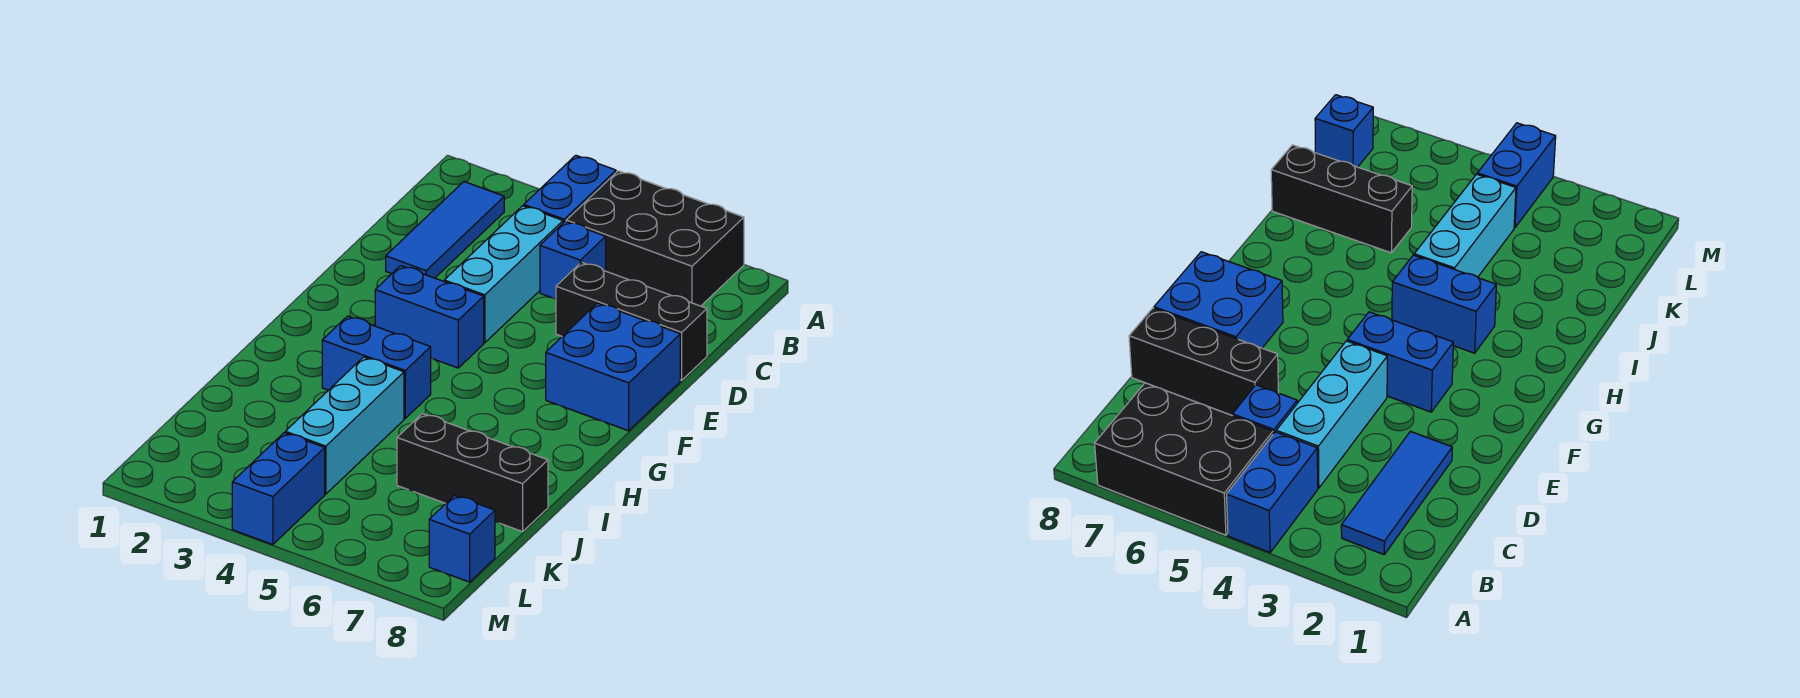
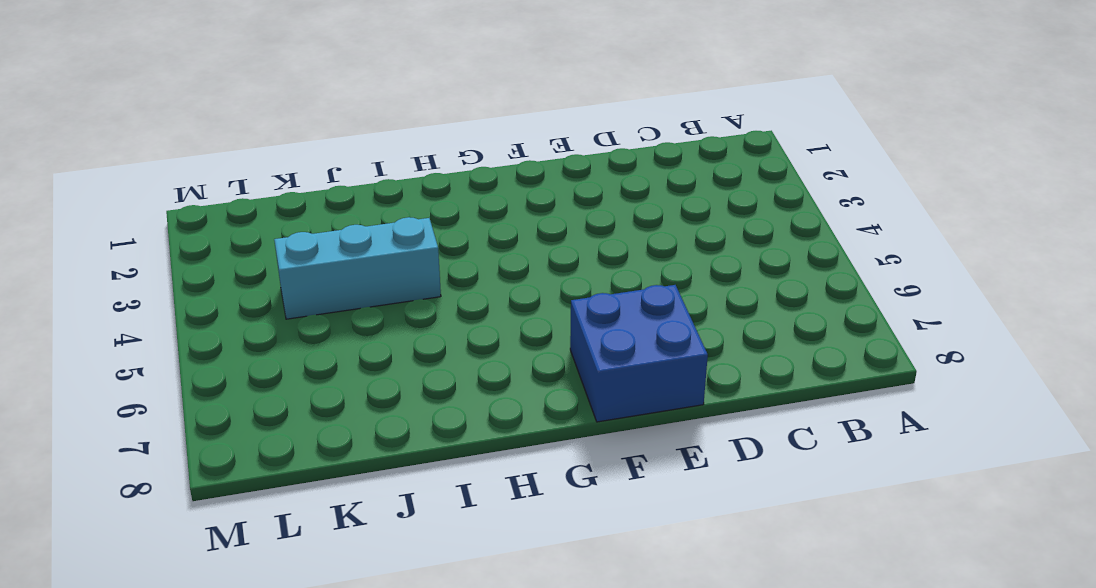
none -> blue brick A4:B4 level 1
none -> black brick A5:B7 level 1
none -> blue tile B2:D2 level 1

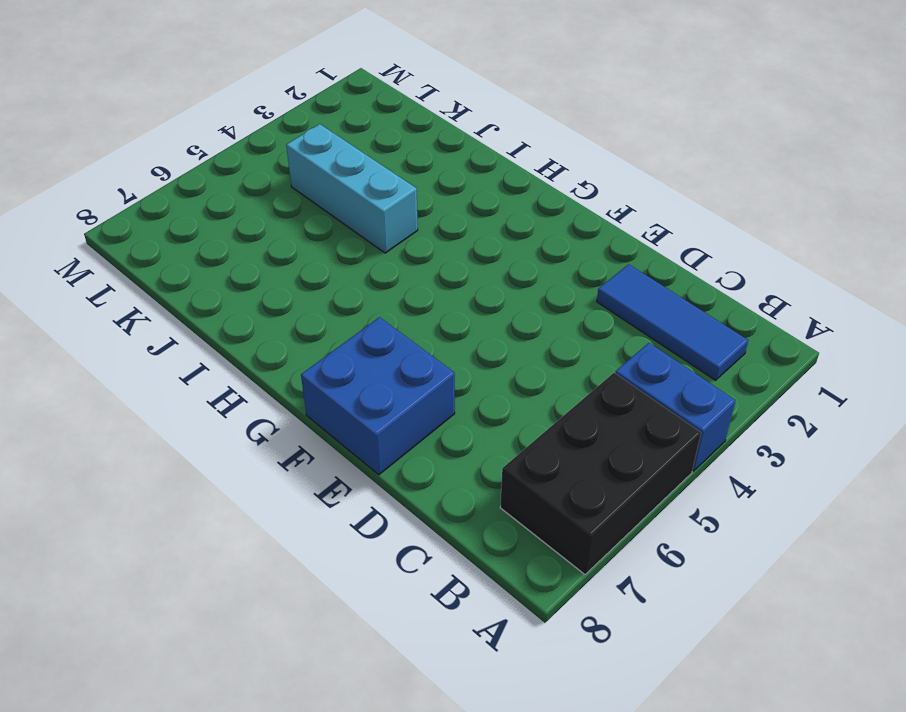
none -> cyan brick C4:E4 level 1
none -> blue brick C5 level 1
none -> black brick D6:D8 level 1

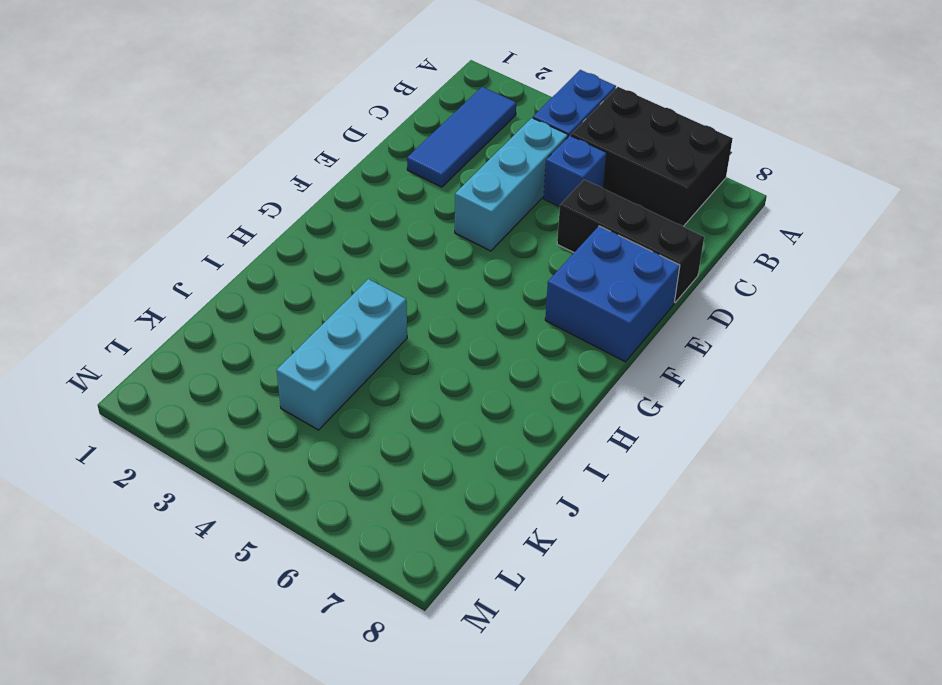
none -> blue brick F3:F4 level 1
none -> blue brick H3:H4 level 1
none -> black brick J6:J8 level 1

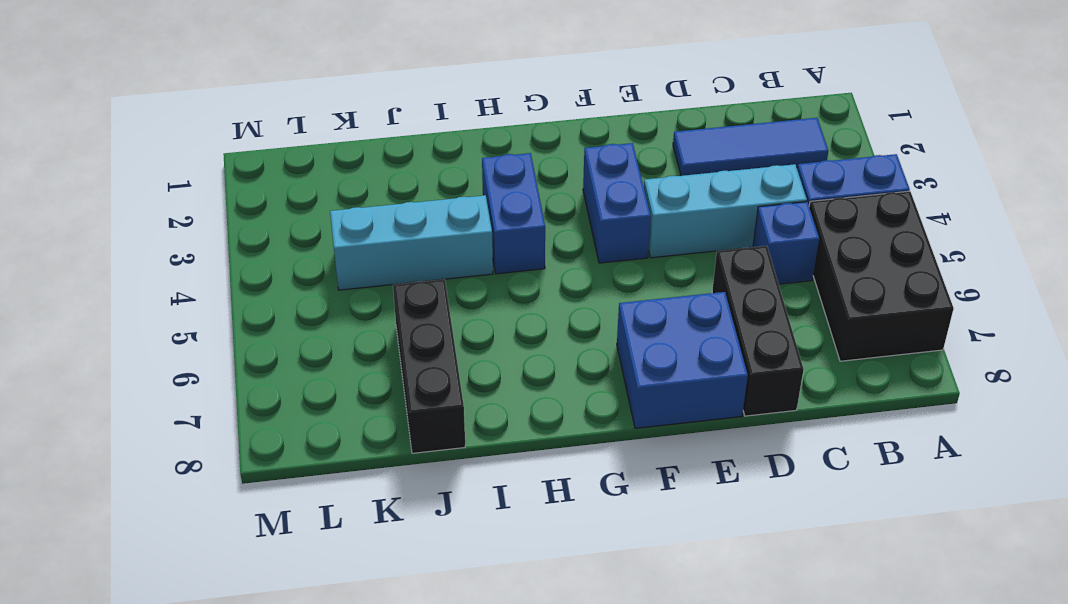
none -> blue brick L4:M4 level 1
none -> blue brick L8 level 1

